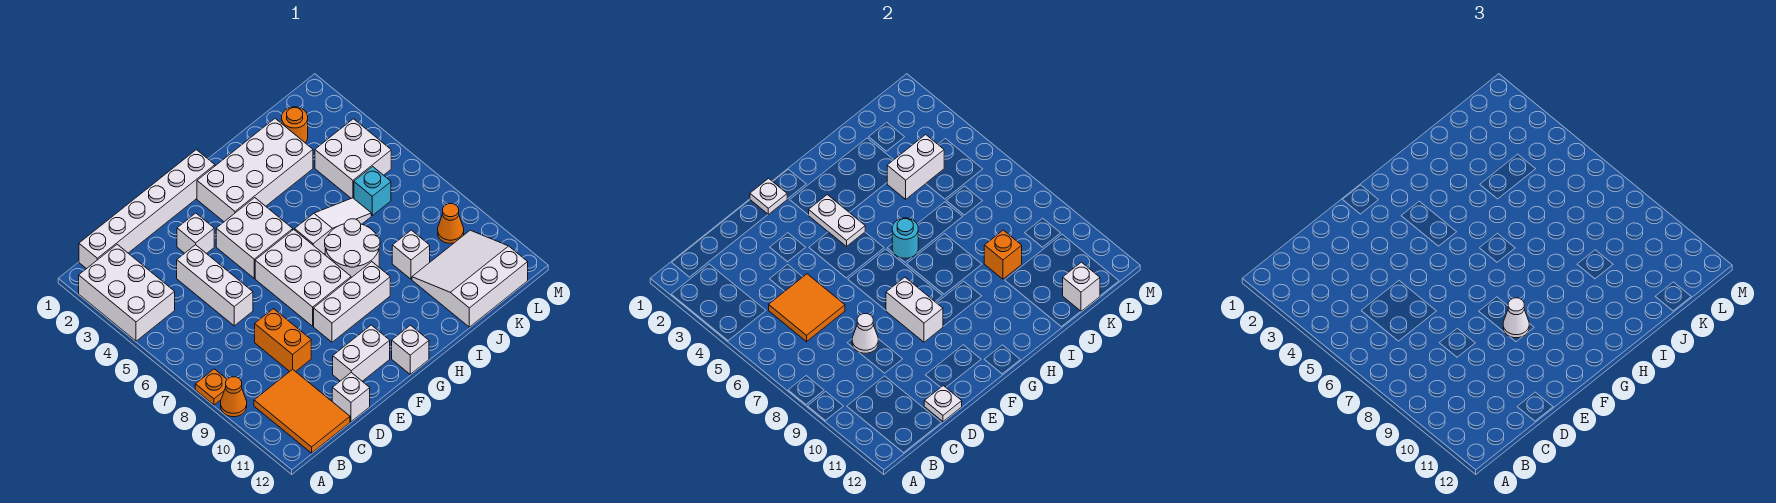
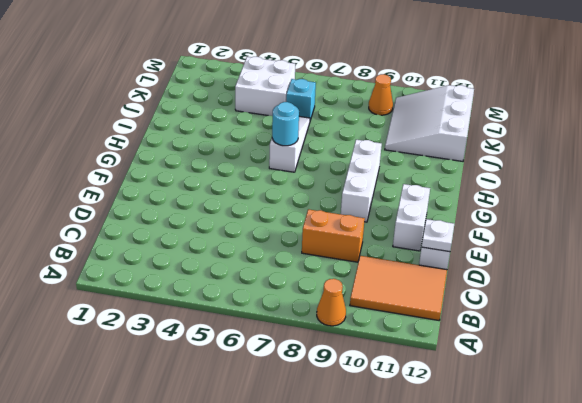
none -> white brick A2:B4 level 1
none -> orange plate A8 level 1
none -> white brick B1:G1 level 1
none -> white brick D4:D6 level 1

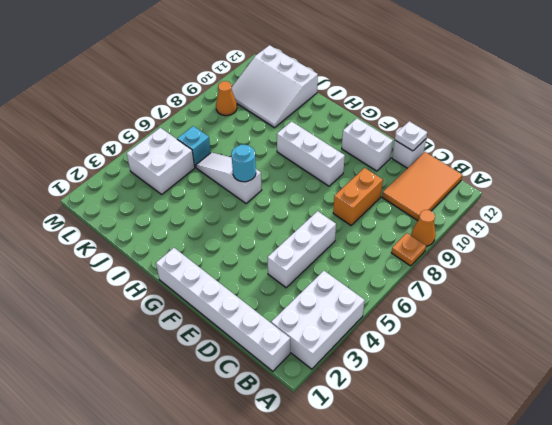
none -> white brick E3 level 1
none -> white brick F4:G5 level 1
none -> white brick F6:G8 level 1
none -> white brick G2:J3 level 1

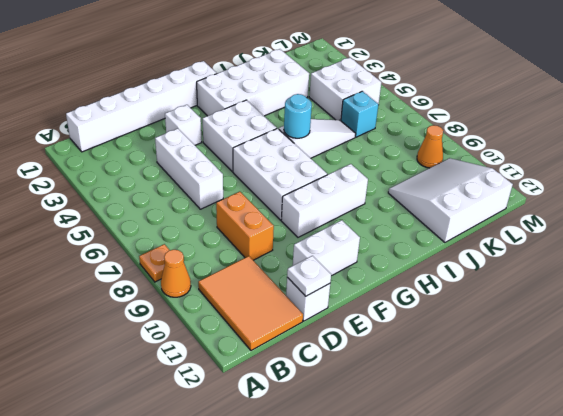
none -> white brick A2:B4 level 1
none -> white brick G12 level 1
none -> white round brick H7:I8 level 1
none -> white brick J9 level 1

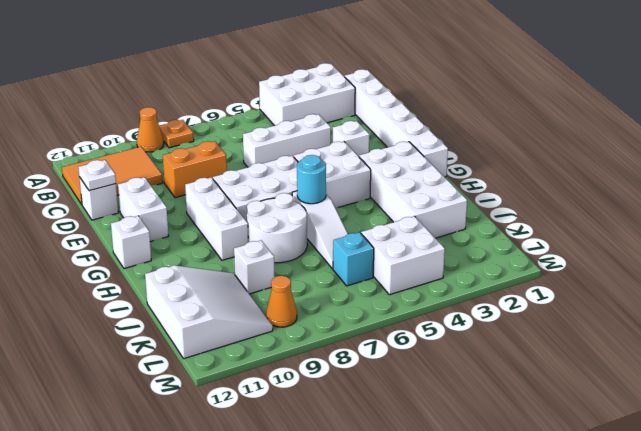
none -> orange round brick K2 level 1
none -> orange tile C5:D6 level 2
none -> white cone D8 level 2
none -> white plate F1 level 2

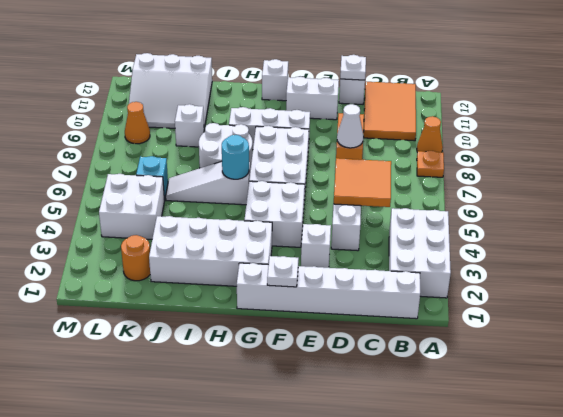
none -> white brick F8:F9 level 2
none -> white plate G3:G4 level 2
none -> white brick J4:K4 level 2
none -> orange brick J9 level 2

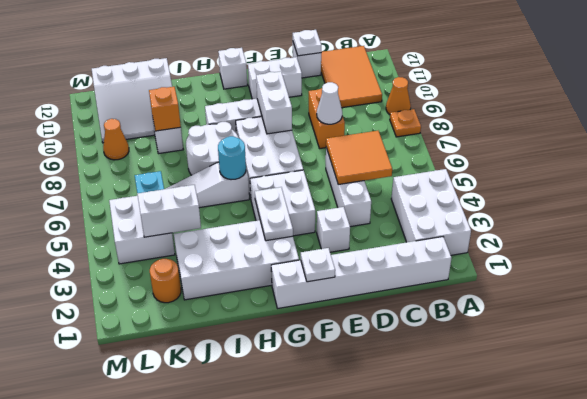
none -> white brick K12 level 2
none -> white cone F9 level 3

